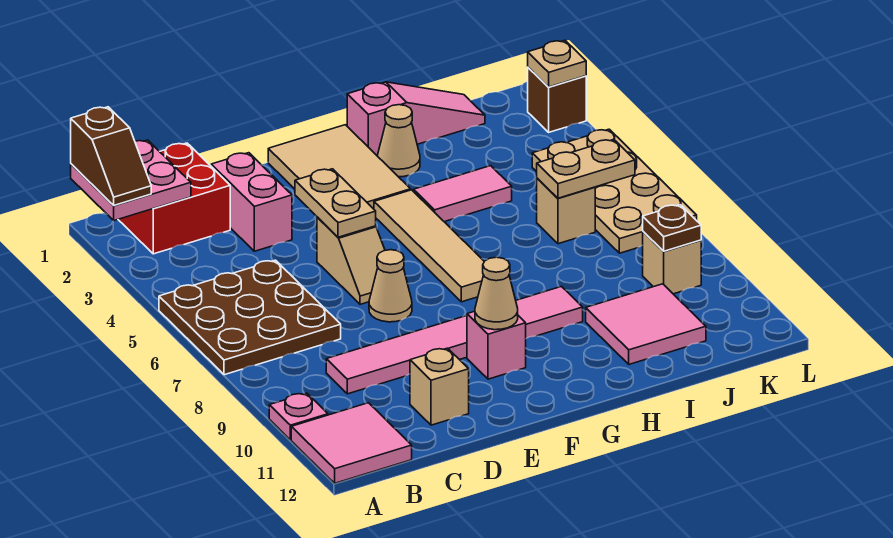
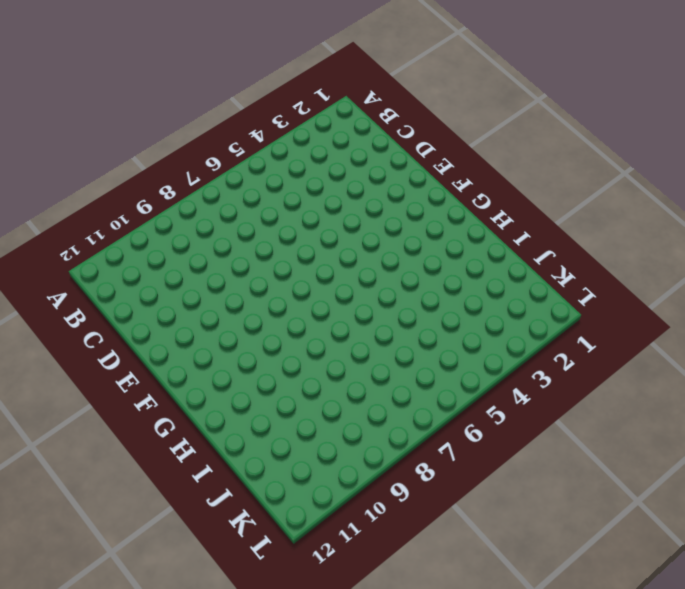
none -> brown plate A5:C7 level 1
none -> pink plate A10 level 1
none -> pink tile A11:B12 level 1

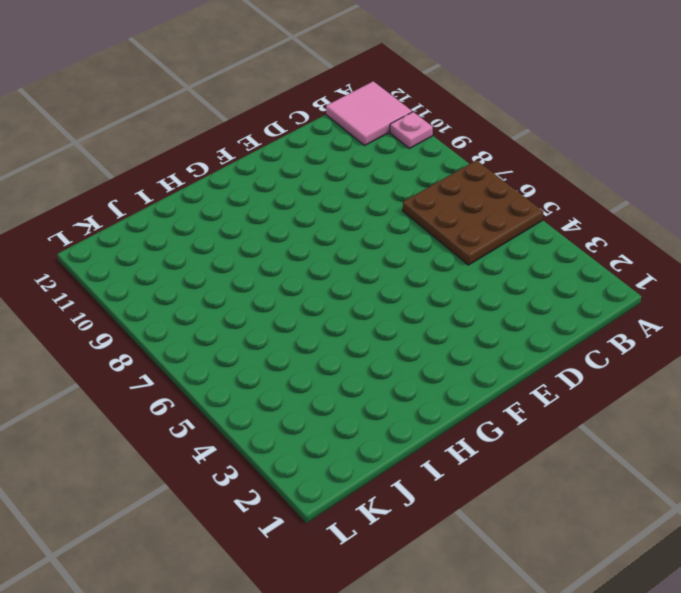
none -> red brick B1:C2 level 1
none -> pink tile C9:H9 level 1
none -> pink brick D2:D3 level 1

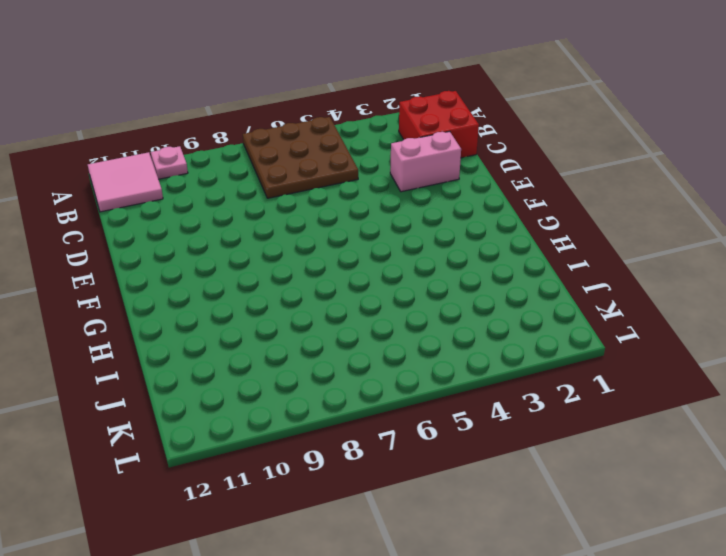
none -> pink tile C9:H9 level 1
none -> tan brick D11 level 1
none -> tan slope E5:E6 level 1 top 5

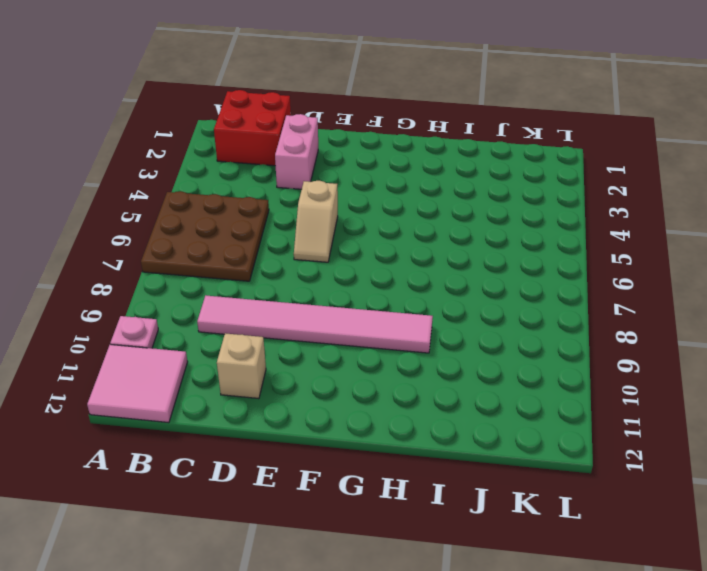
none -> tan cone E7 level 1
none -> tan tile F1:G3 level 1
none -> pink brick F10 level 1

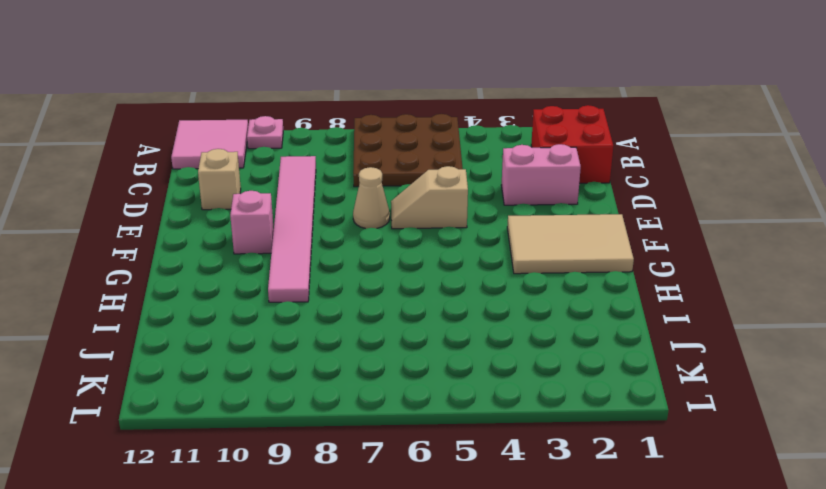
none -> tan tile G4:G7 level 1
none -> pink slope H1:J1 level 1 top H
none -> tan cone H2 level 1

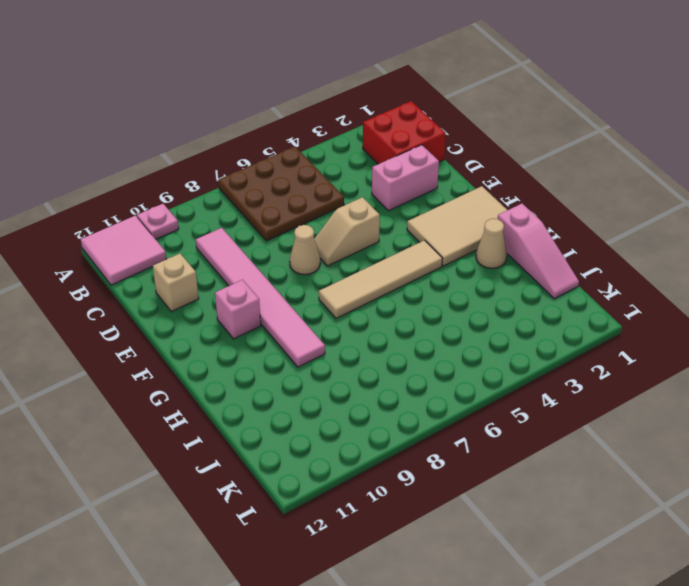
none -> pink tile H4:I4 level 1
none -> pink tile I10:J11 level 1
none -> tan brick J6 level 1

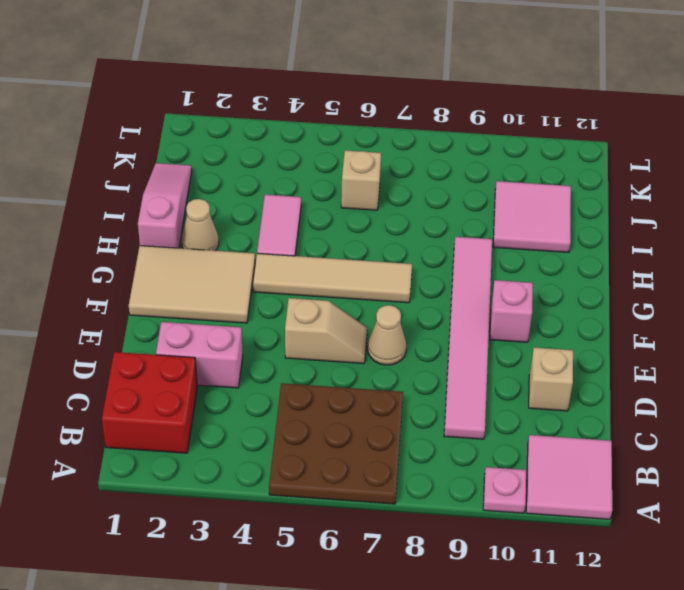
none -> tan plate K4:L7 level 1
none -> tan brick K9 level 1
none -> brown brick L2 level 1

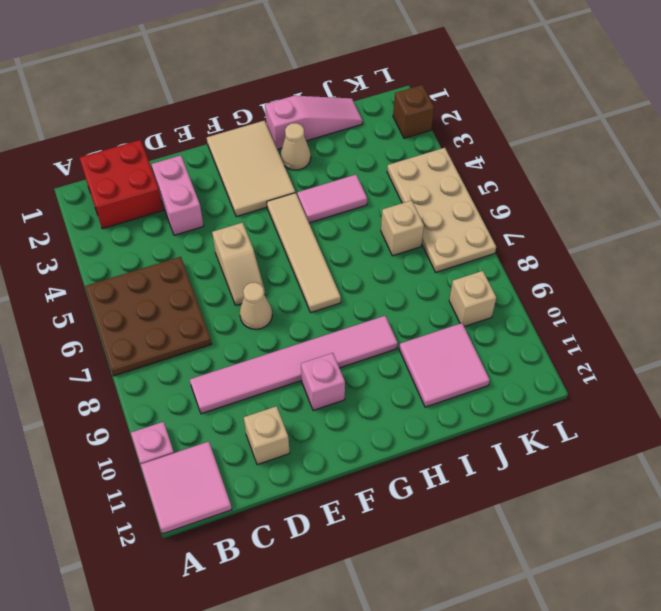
none -> pink plate A1:B2 level 2
none -> tan plate E4:E5 level 2
none -> tan cone F10 level 2

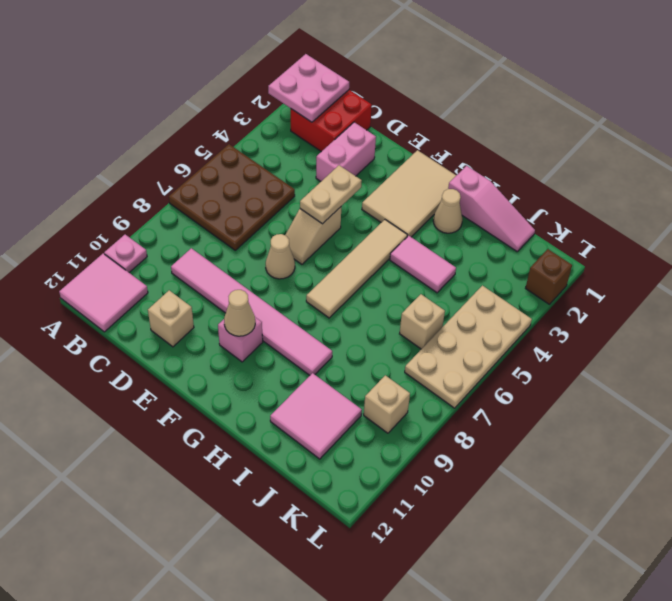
none -> tan plate J6:K6 level 2
none -> brown plate K9 level 2
none -> tan plate L2 level 2

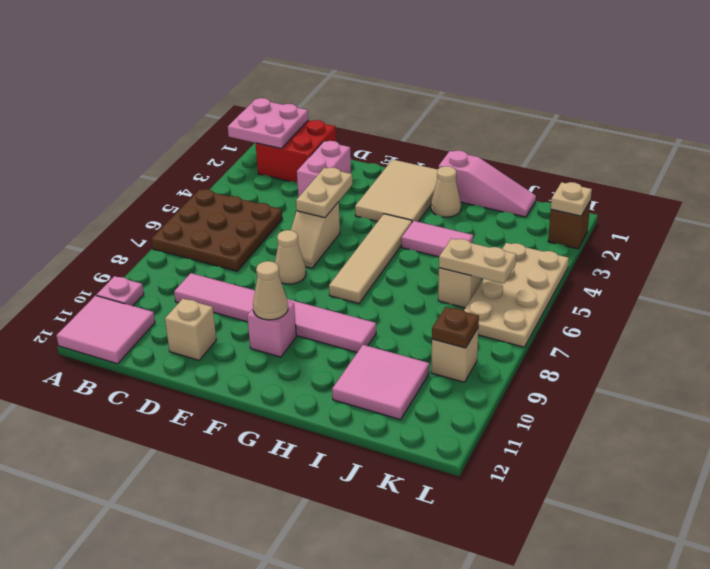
none -> brown slope A1:A2 level 3 top 1

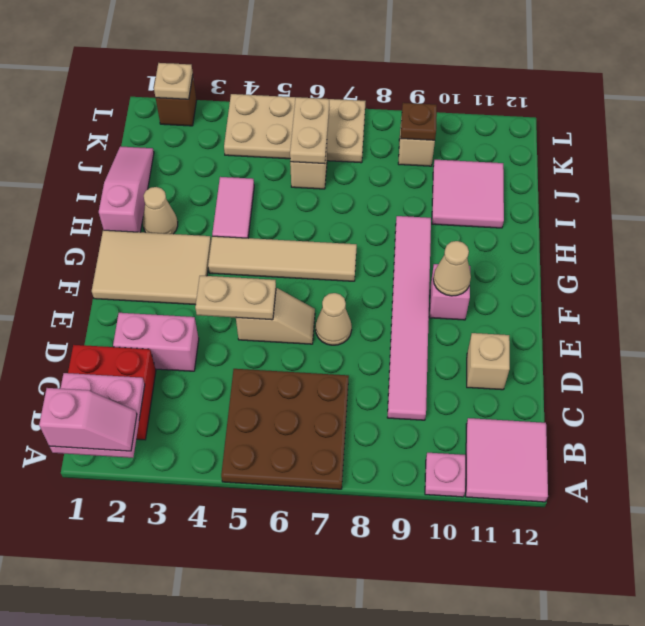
pink slope A1:A2 level 3 top 1 -> brown slope A1:A2 level 3 top 1

